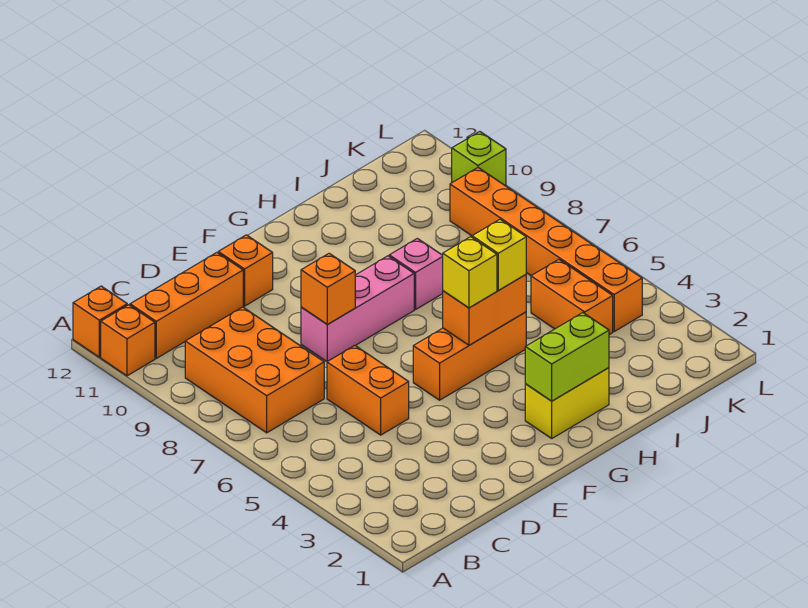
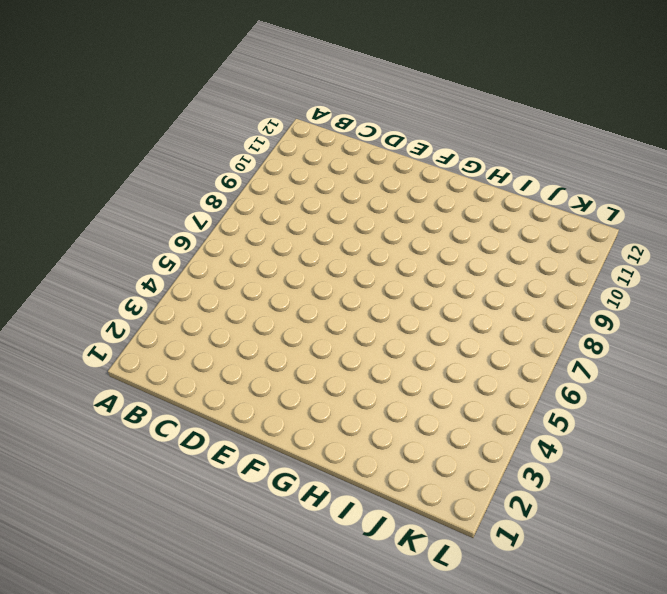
none -> orange brick A11 level 1
none -> orange brick A12 level 1
none -> orange brick B7:C9 level 1

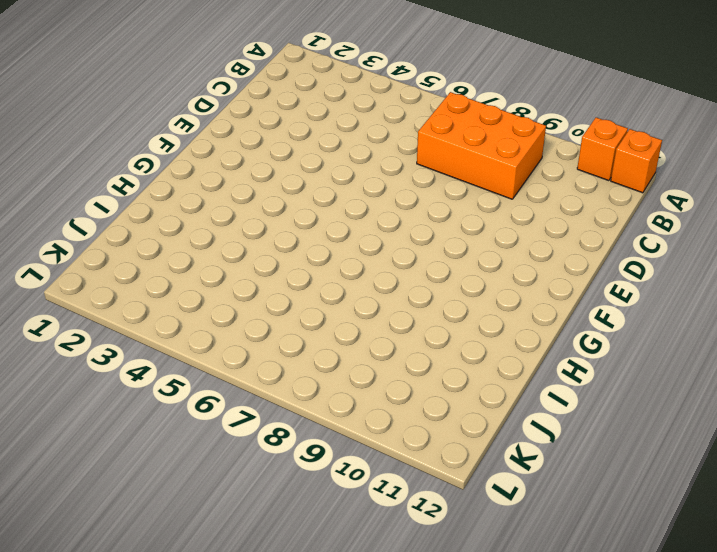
none -> orange brick B11:D11 level 1
none -> orange brick D5:D6 level 1
none -> pink brick E8:G8 level 1

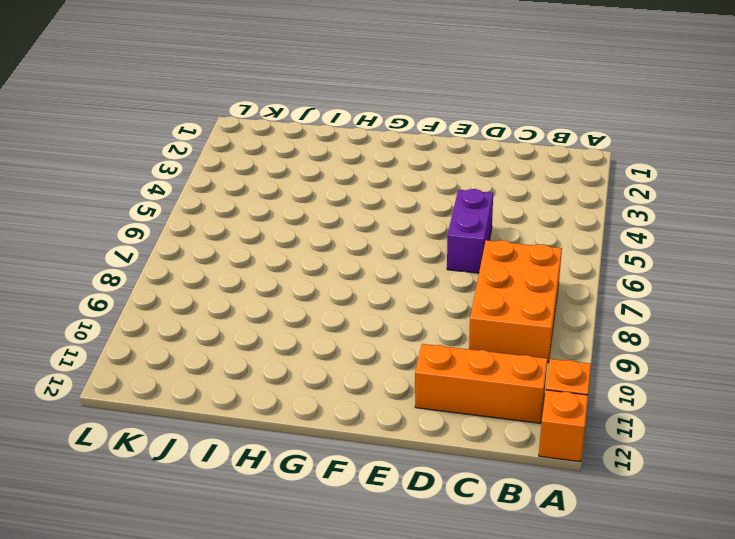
purple brick D5:D6 level 1 -> orange brick D5:D6 level 1
none -> pink brick E8:G8 level 1
none -> orange brick E11 level 1
none -> orange brick F5:H5 level 1

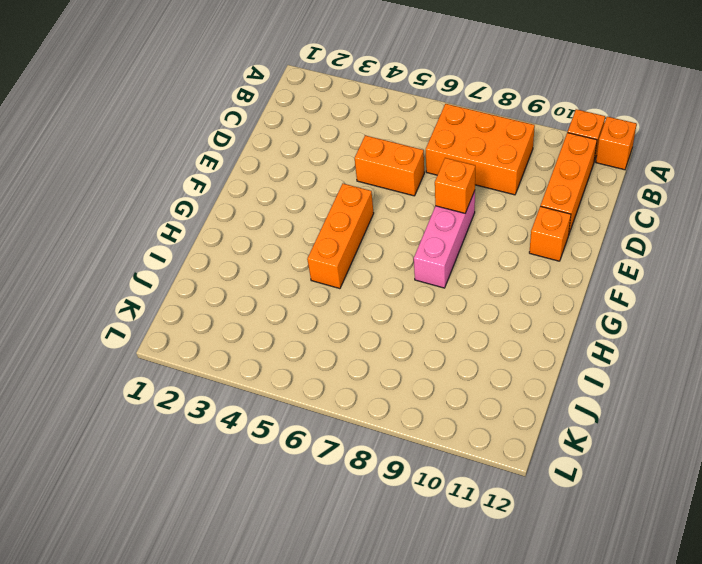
none -> yellow brick G2:H2 level 1
none -> pink brick H8 level 1
none -> orange brick J4:J5 level 1

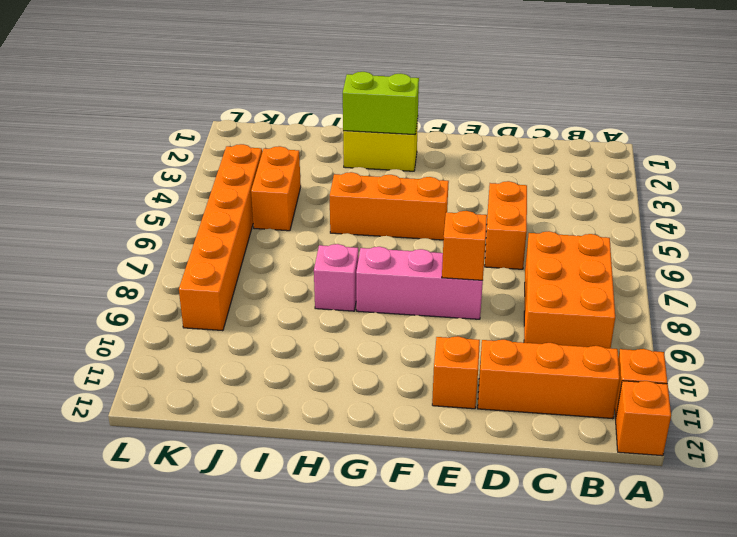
none -> lime brick L10 level 1
none -> orange brick G5:H5 level 2
none -> yellow brick G5 level 3

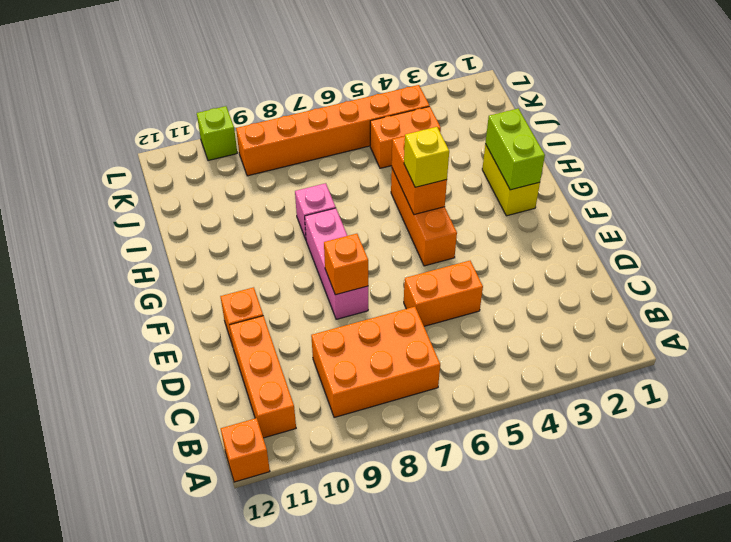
none -> orange brick A11 level 1
none -> yellow brick H5 level 3

